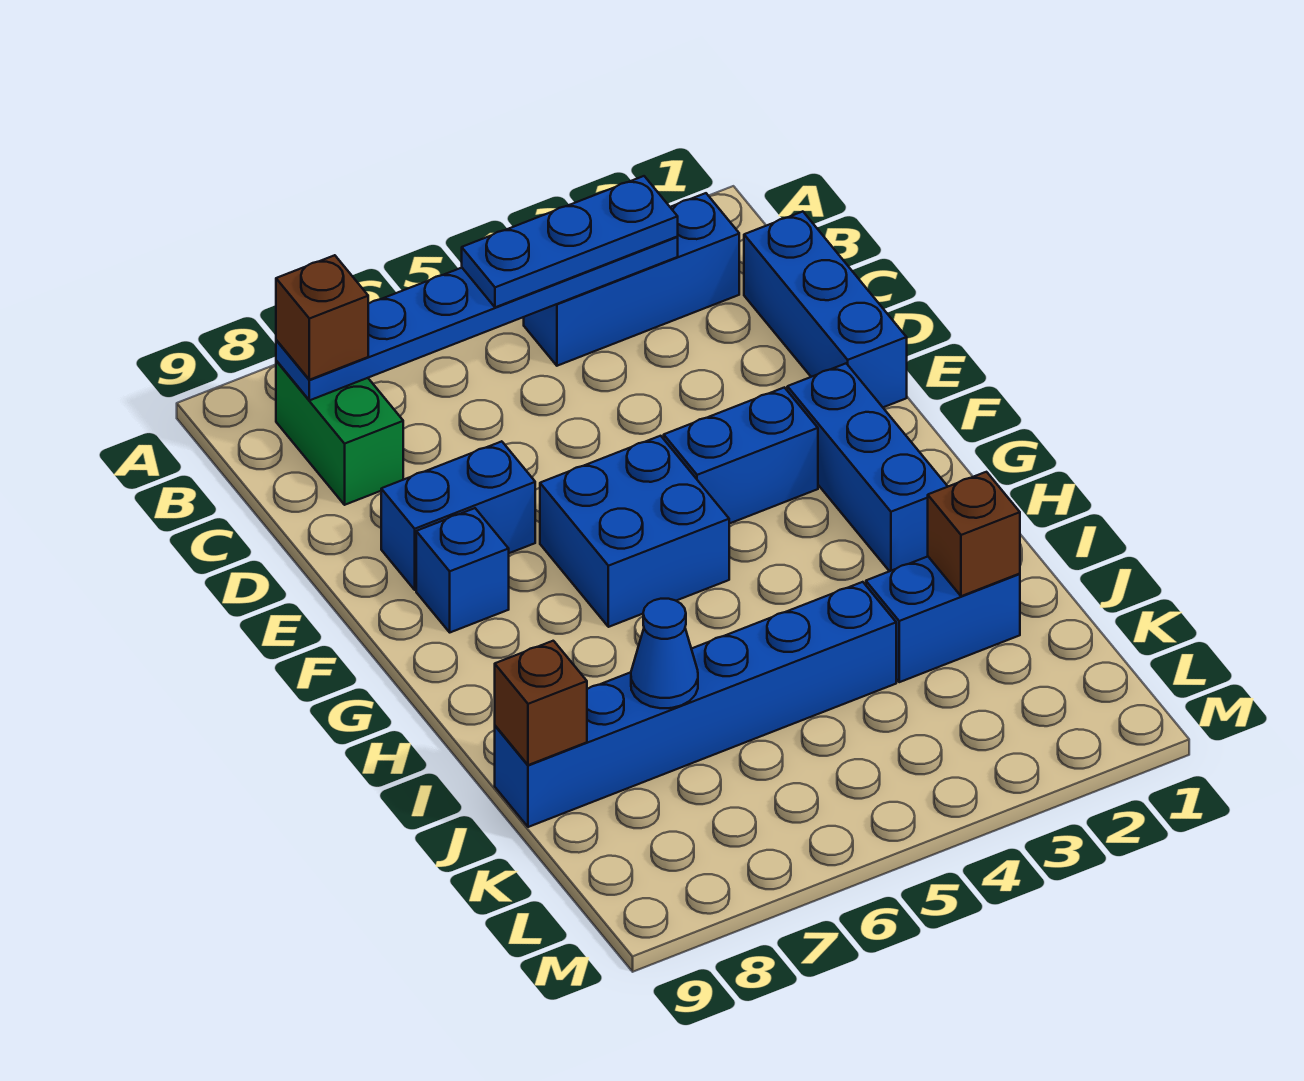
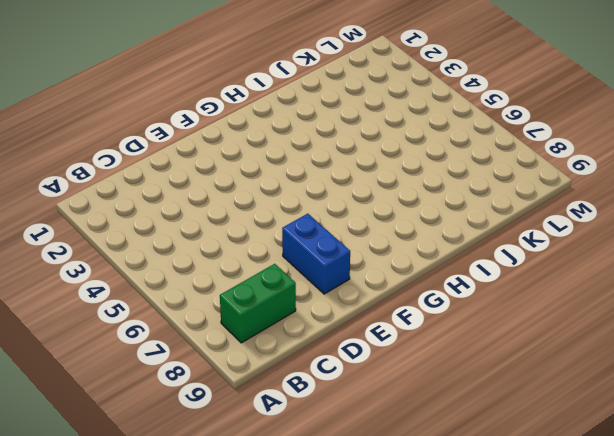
none -> blue brick B2:B4 level 1
none -> blue brick C1:E1 level 1
none -> blue brick F2:H2 level 1

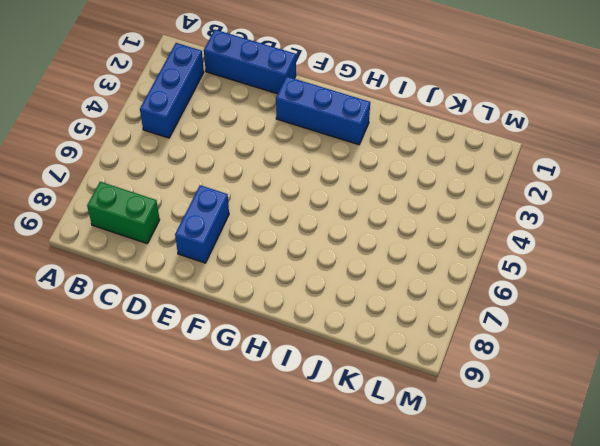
none -> blue brick F3:F4 level 1
none -> blue brick F5:G6 level 1
none -> blue brick F8 level 1

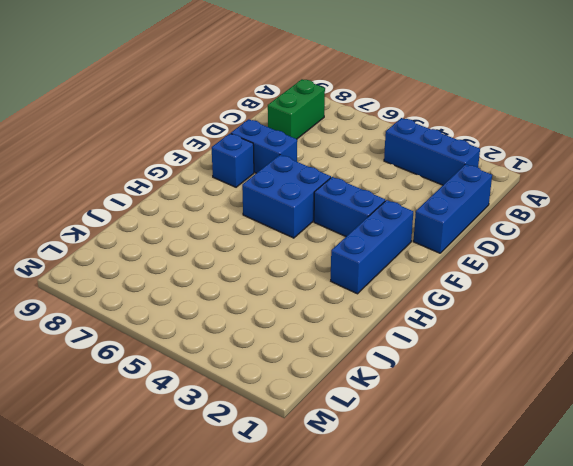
none -> blue brick J2:J3 level 1
none -> blue brick J4:J9 level 1
none -> blue plate B3:B8 level 2

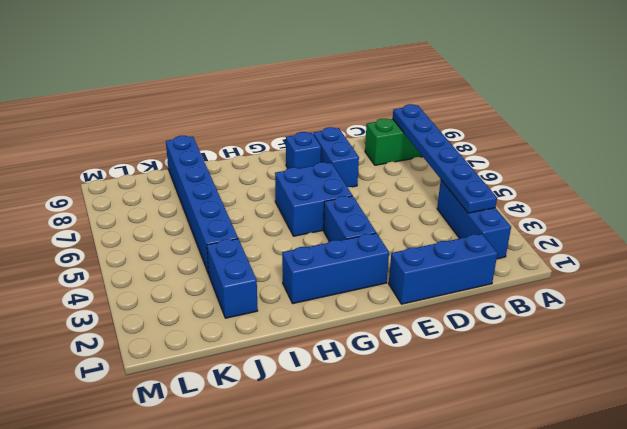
none -> brown brick J2 level 2
none -> blue cone J7 level 2
none -> brown brick J9 level 2

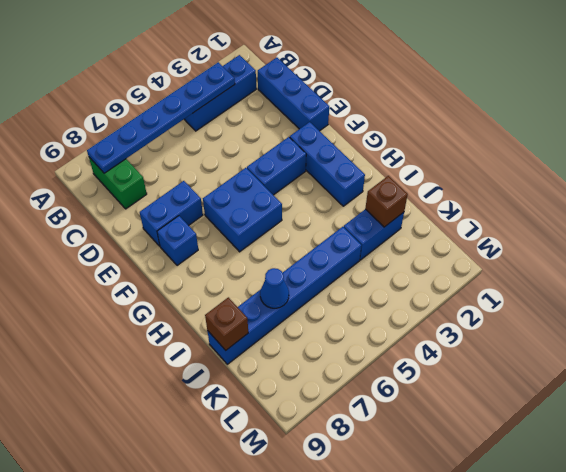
none -> blue plate B3:B5 level 3
none -> brown brick B8 level 3

